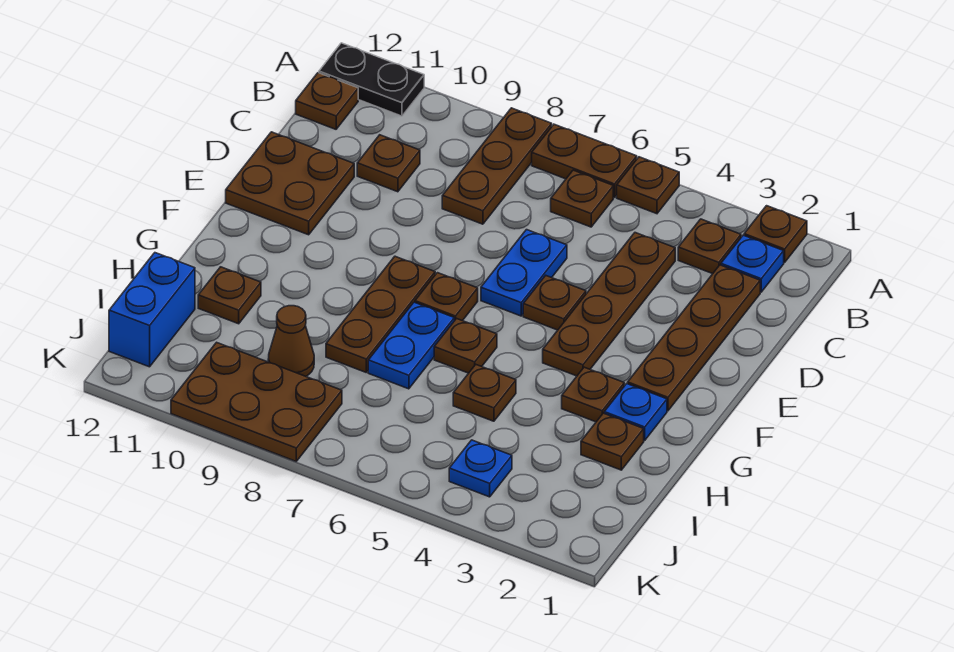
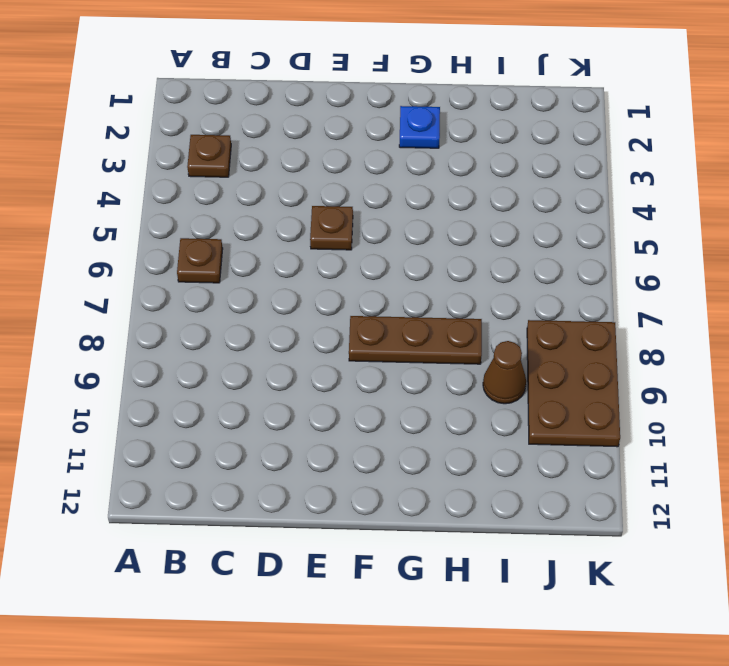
none -> brown plate A2 level 1
none -> brown plate A5 level 1
none -> brown plate A6:A7 level 1

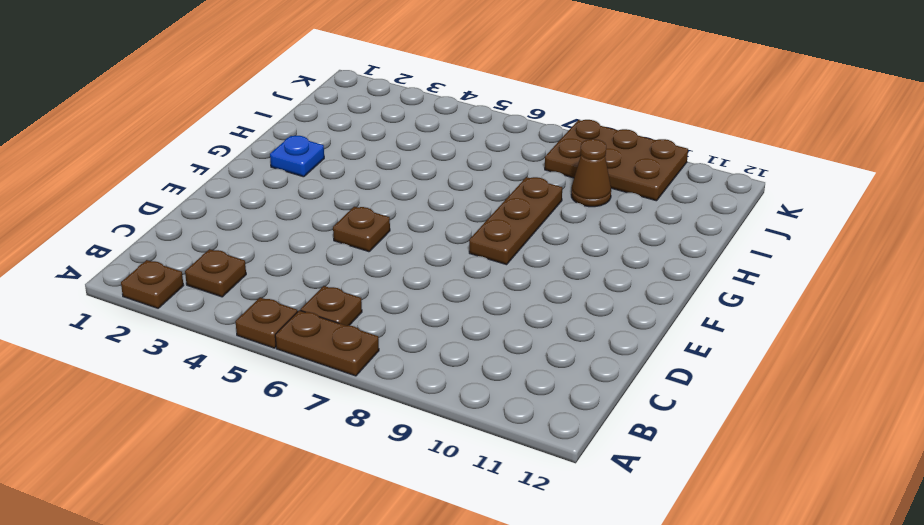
none -> brown plate A8:C8 level 1
none -> black plate A11:A12 level 1
none -> blue plate B2 level 1

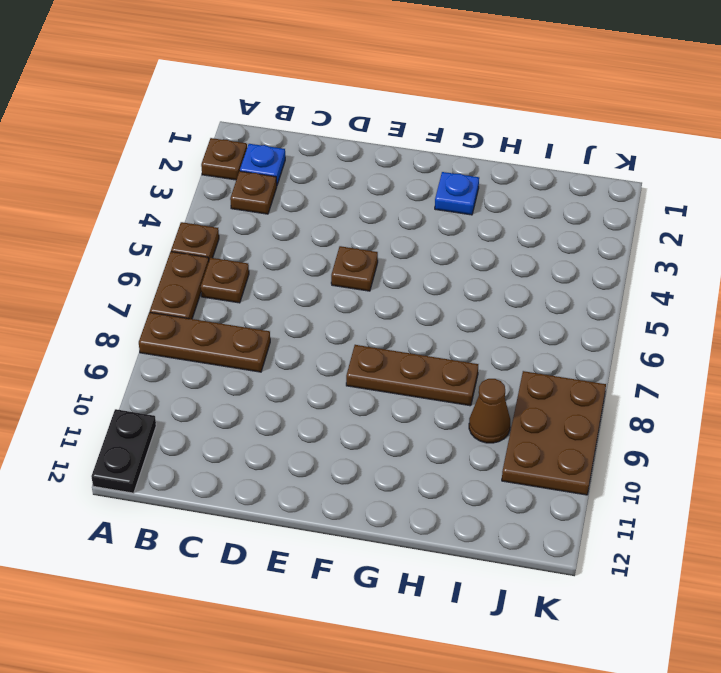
none -> brown plate B12 level 1
none -> brown plate C2:F2 level 1
none -> brown plate C4:F4 level 1

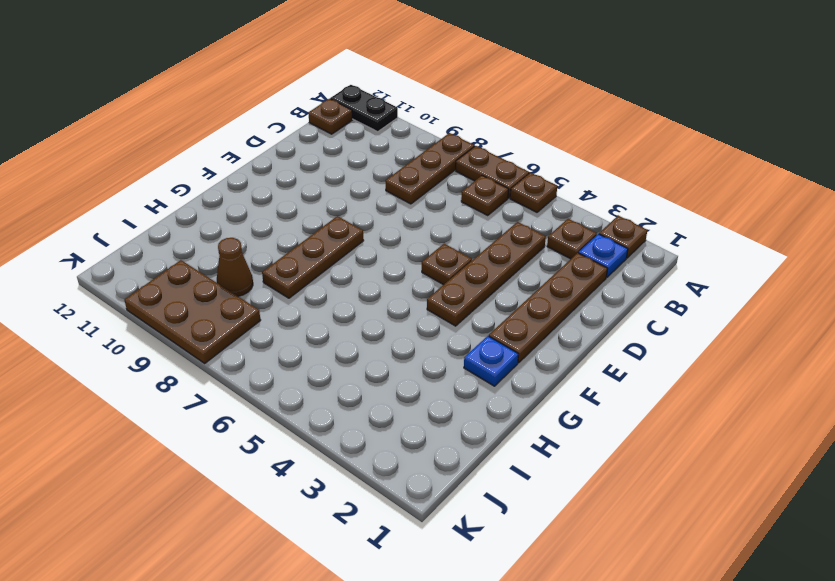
none -> brown plate C10 level 1
none -> blue plate D6:E6 level 1
none -> brown plate D11:E12 level 1

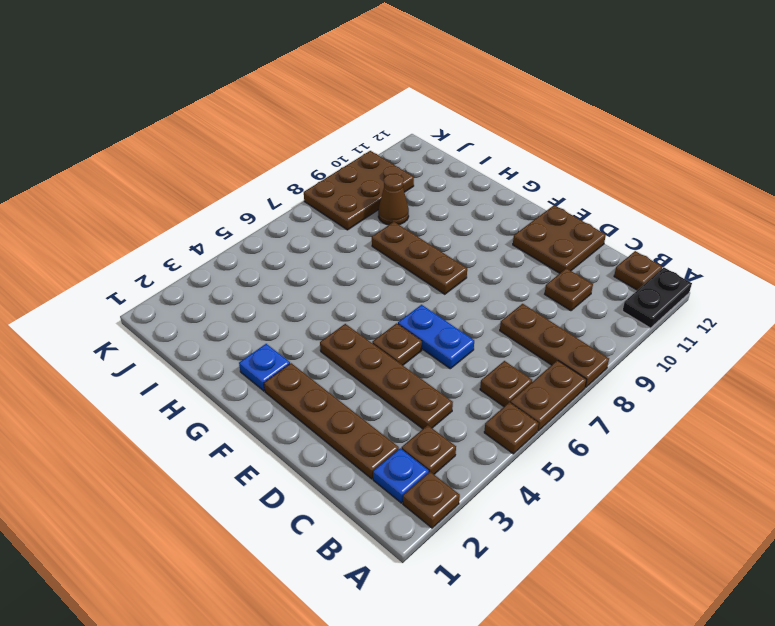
none -> brown plate F7 level 1
none -> brown plate G3 level 1
none -> brown plate G6 level 1

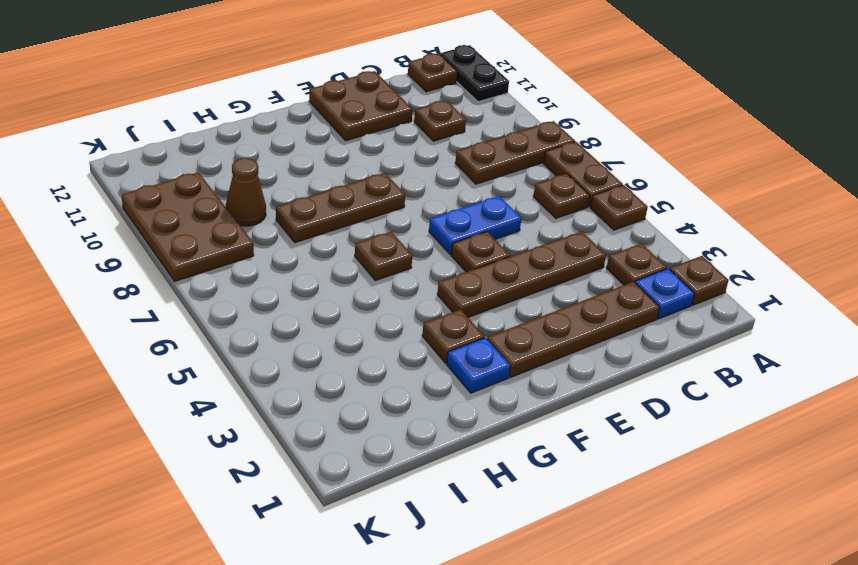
none -> brown plate F7 level 1
none -> blue plate G7:H7 level 1
none -> brown plate H2 level 1

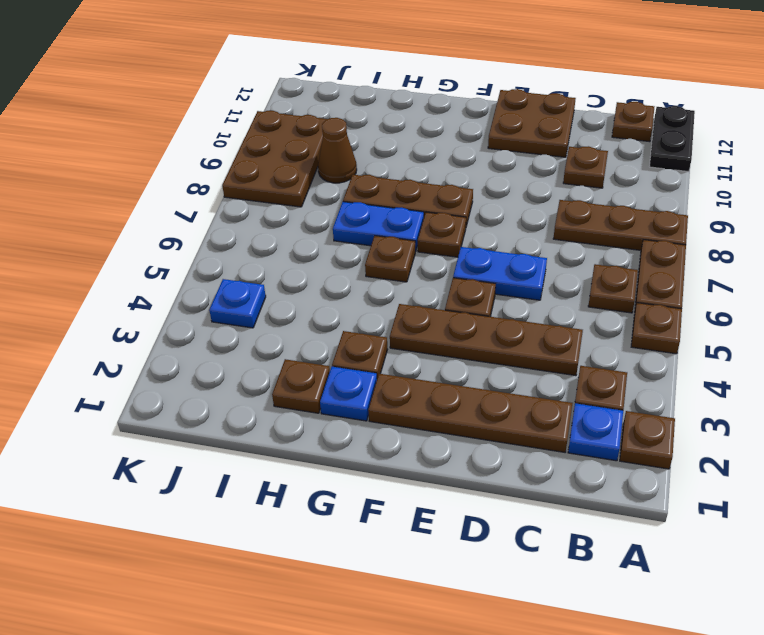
none -> brown plate H5 level 1
none -> brown plate H11 level 1
none -> blue brick I12:J12 level 1

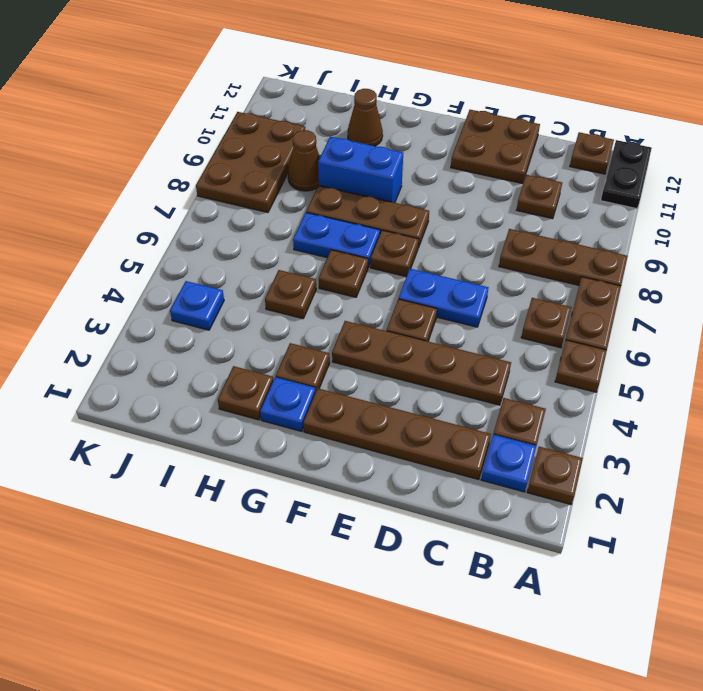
blue brick G9:H9 level 1 -> blue brick I12:J12 level 1
brown cone H11 level 1 -> brown plate H11 level 1

